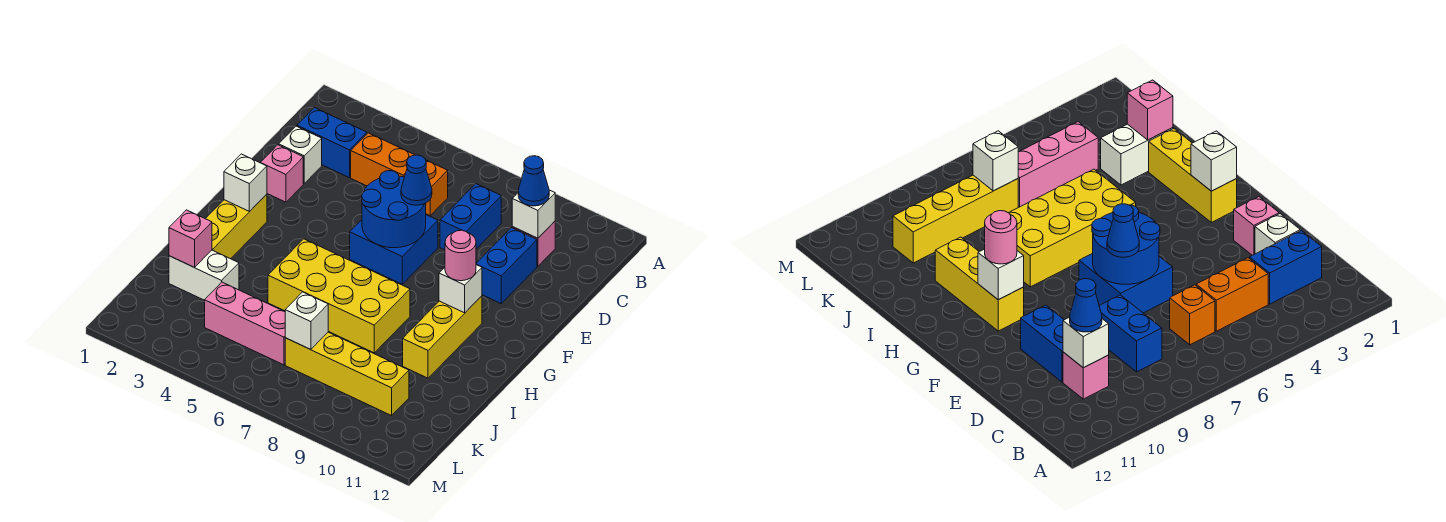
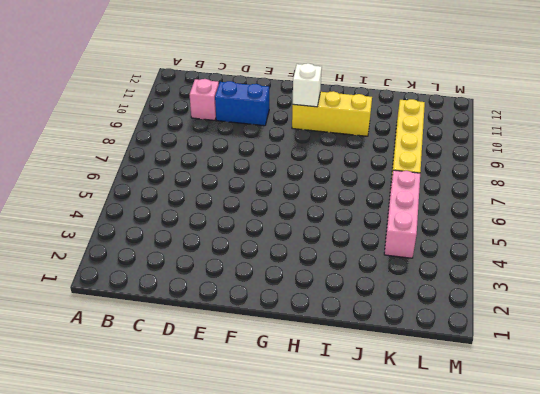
none -> blue brick C2:C3 level 1
none -> orange brick C4:C5 level 1
none -> orange brick C6 level 1

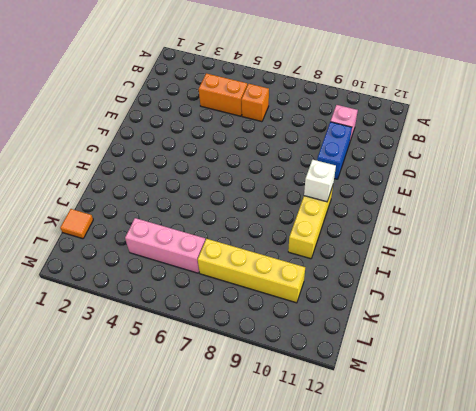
orange tile K1 level 1 -> none
none -> blue brick C2:C3 level 1
none -> blue brick C8:D8 level 1
none -> white brick D2 level 1

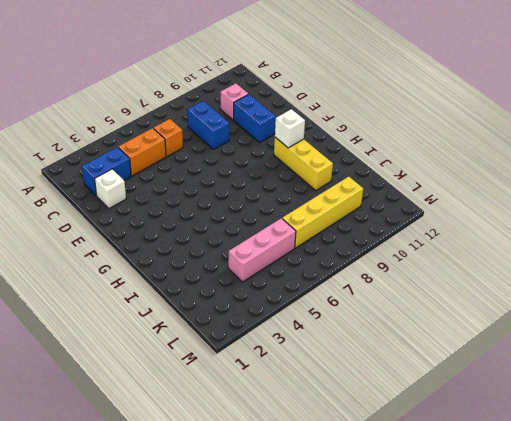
none -> pink brick E2 level 1
none -> blue brick E6:F7 level 1
none -> yellow brick G2:I2 level 1

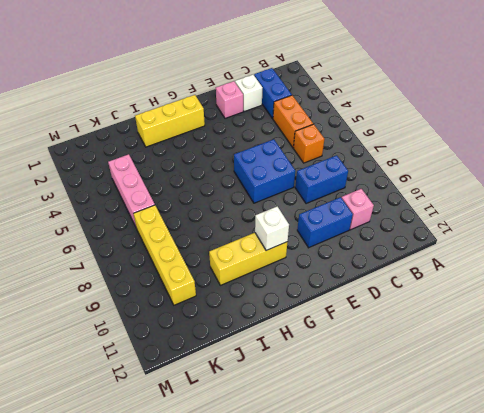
none -> yellow brick H5:I8 level 1
none -> white brick J2:J3 level 1
none -> white brick C10 level 2

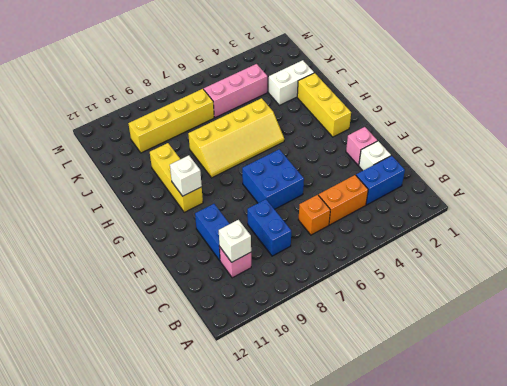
yellow slope H5:I8 level 1 top I -> yellow brick H5:I8 level 1
none -> blue round brick E6:F7 level 2
none -> white brick G2 level 2
none -> pink brick J2 level 2

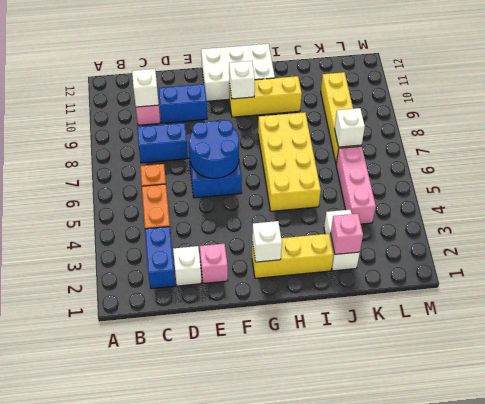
white brick F11:H12 level 1 -> none
none -> blue cone C10 level 3
none -> blue cone E7 level 3
none -> pink round brick G10 level 3

